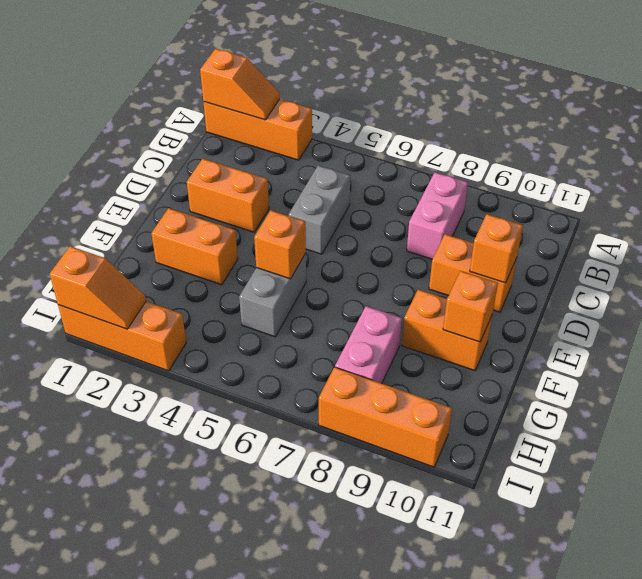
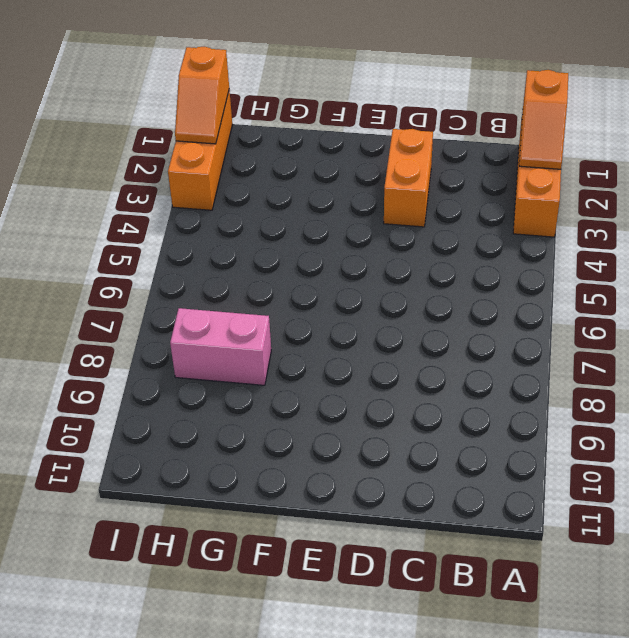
none -> pink brick B8:C8 level 1
none -> grey brick C5:D5 level 1
none -> orange brick D9:D10 level 1

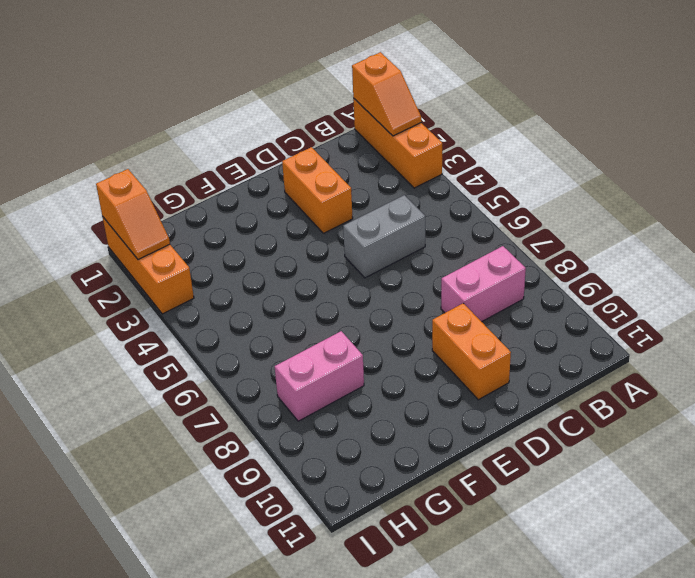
none -> orange brick F2:F3 level 1
none -> grey brick F5:G5 level 1
none -> orange brick F9:F10 level 1

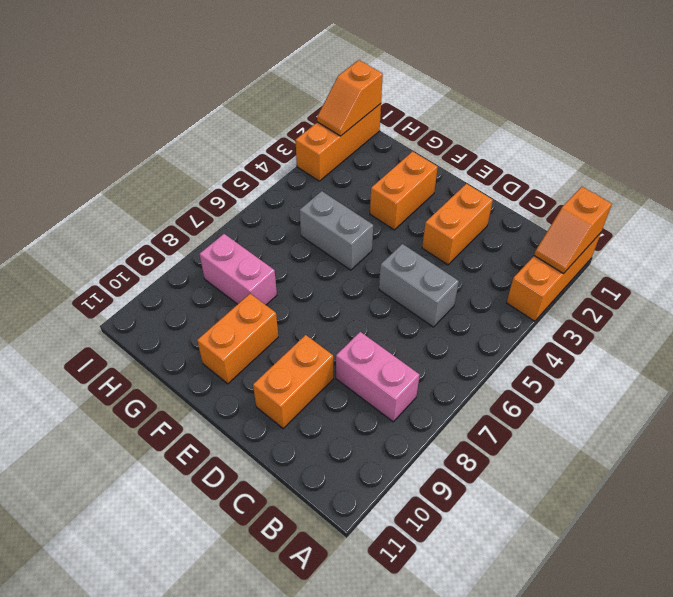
none -> orange brick I8:I10 level 1
none -> orange brick D10 level 2
none -> orange brick F5 level 2

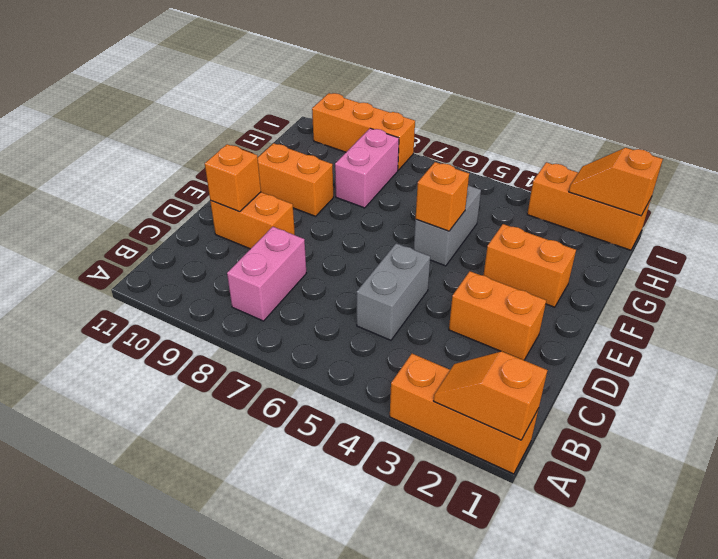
none -> orange brick F10 level 2

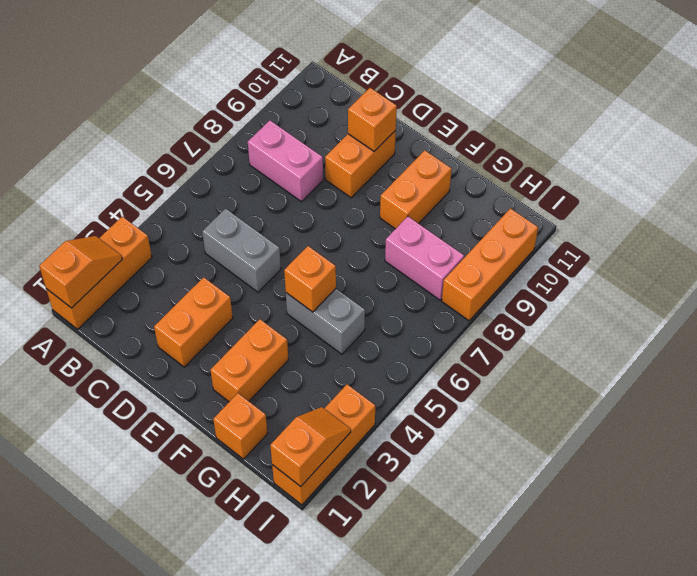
orange brick G1 level 1 -> orange brick F10 level 2

